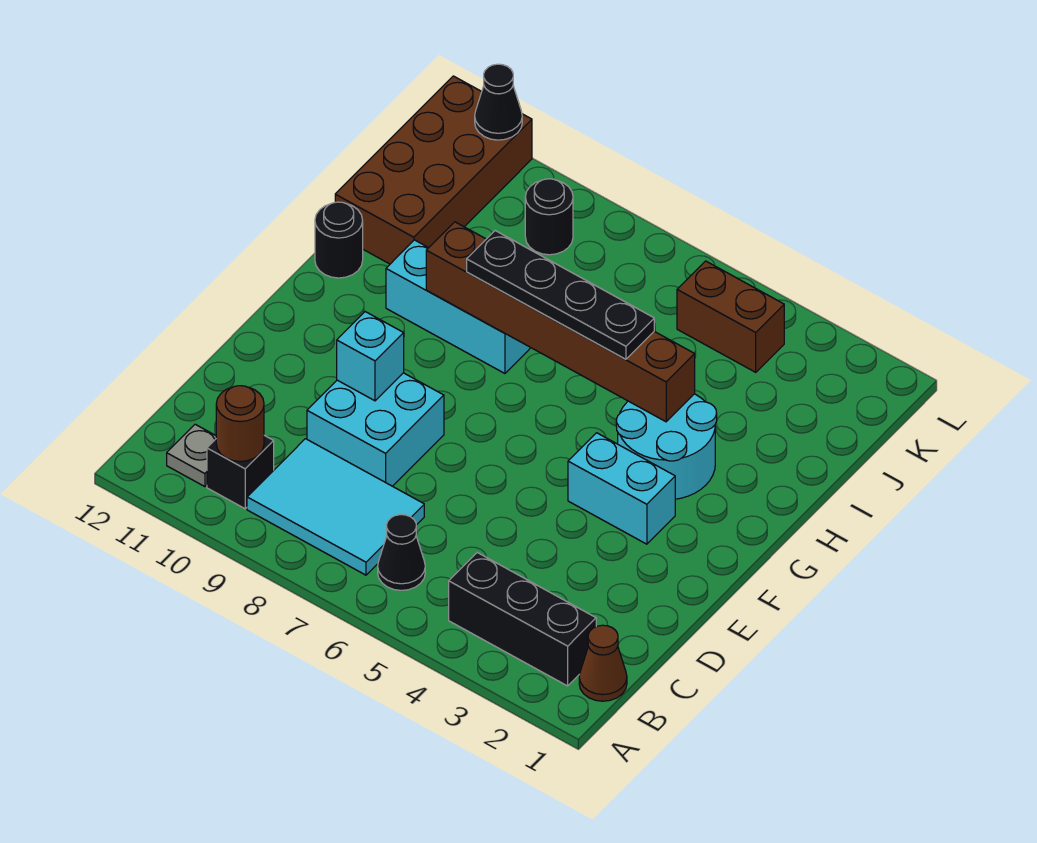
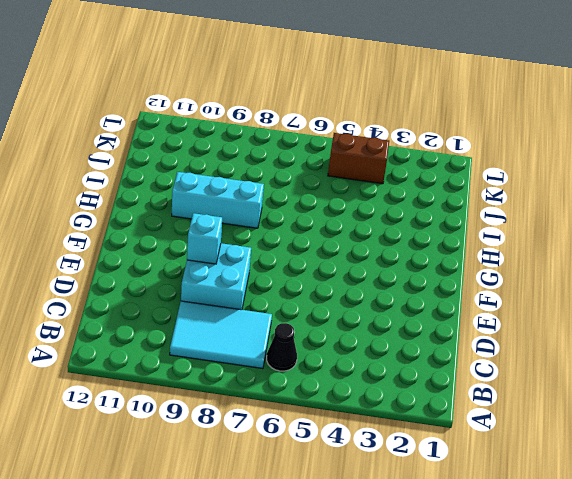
none -> brown cone B1 level 1
none -> black brick B2:B4 level 1
none -> black brick B10 level 1

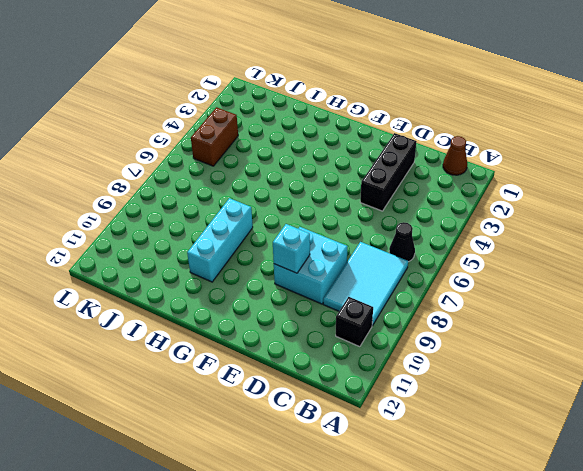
black brick D2:D4 level 1 -> black brick B2:B4 level 1
none -> grey plate B11 level 1
none -> cyan brick F3:F4 level 1
none -> cyan round brick G3:H4 level 1

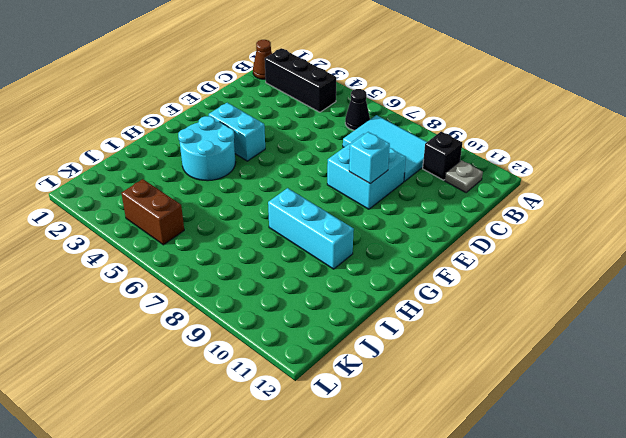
none -> black round brick H12 level 1
none -> brown brick I11:L12 level 1
none -> black round brick K9 level 1

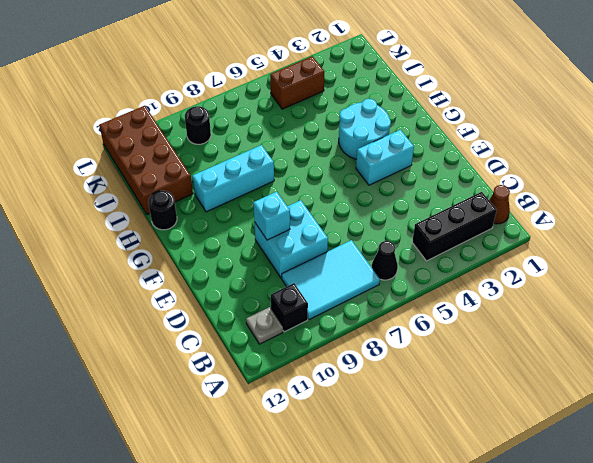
none -> brown round brick B10 level 2
none -> brown brick H4:H9 level 2
none -> black cone L11 level 2

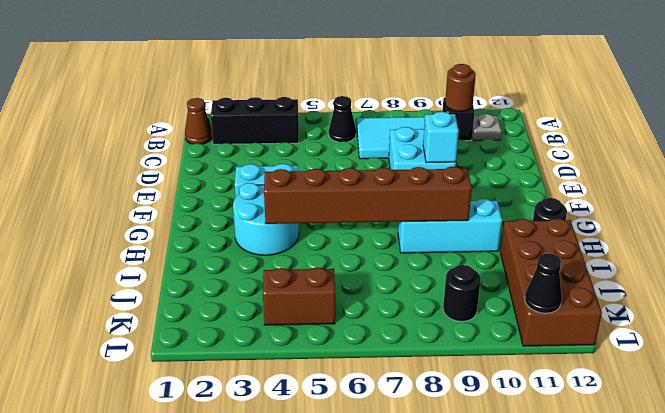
none -> black plate H5:H8 level 3

